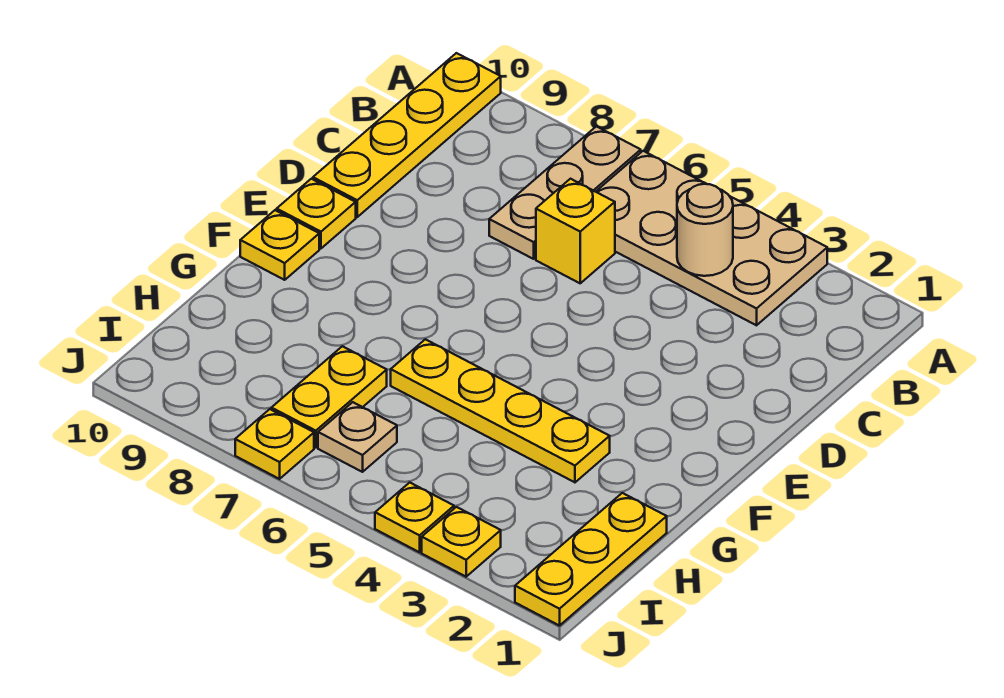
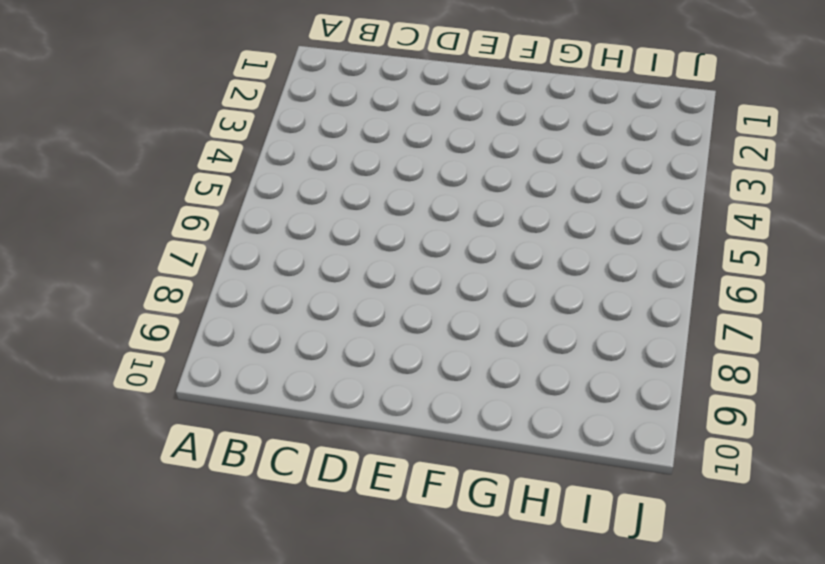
none -> tan plate A3:B6 level 1
none -> tan plate A7:C7 level 1
none -> yellow plate A10:D10 level 1

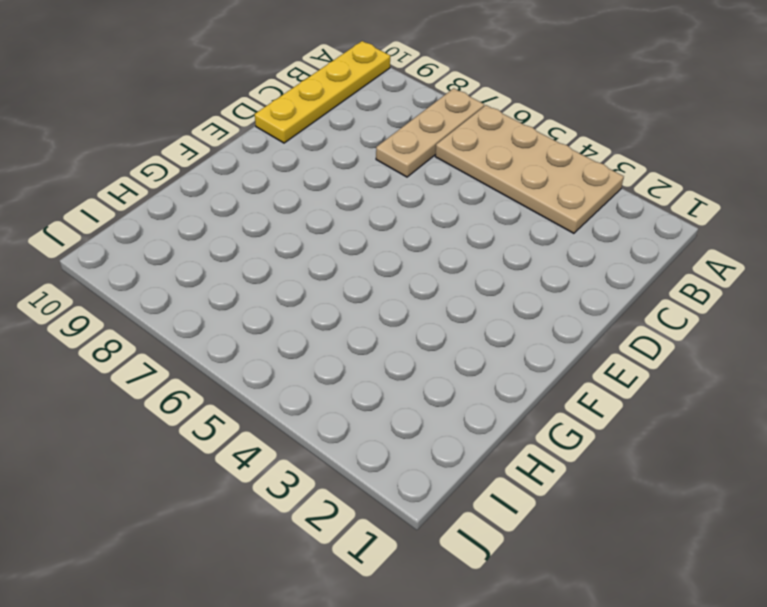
none -> yellow brick C6 level 1
none -> yellow plate E10 level 1
none -> yellow plate F10 level 1

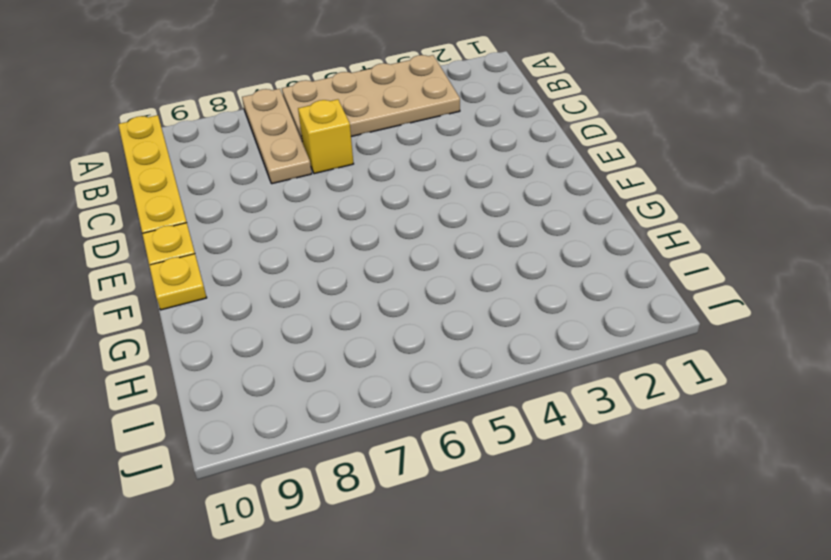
none -> yellow plate G3:G6 level 1
none -> yellow plate H1:J1 level 1
none -> yellow plate H7:I7 level 1

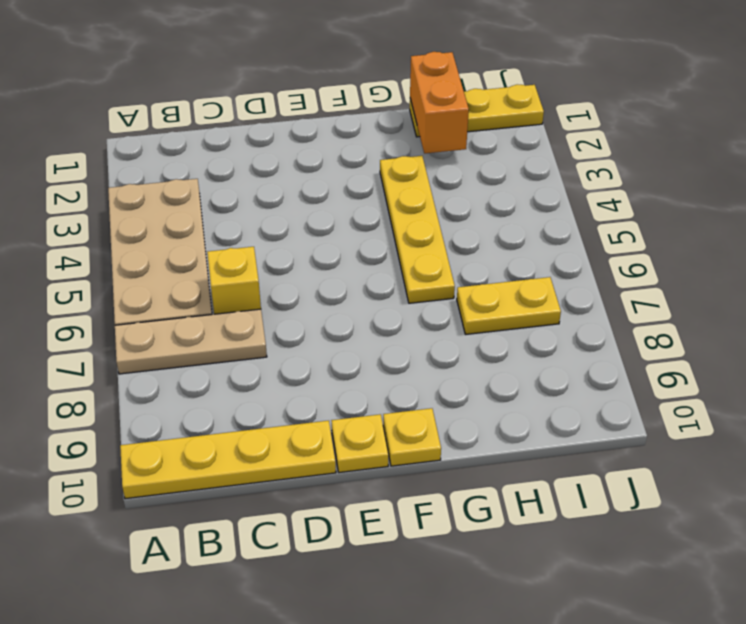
orange brick H1:H2 level 2 -> none
none -> tan plate I6 level 1
none -> yellow plate J3 level 1
none -> yellow plate J4 level 1

